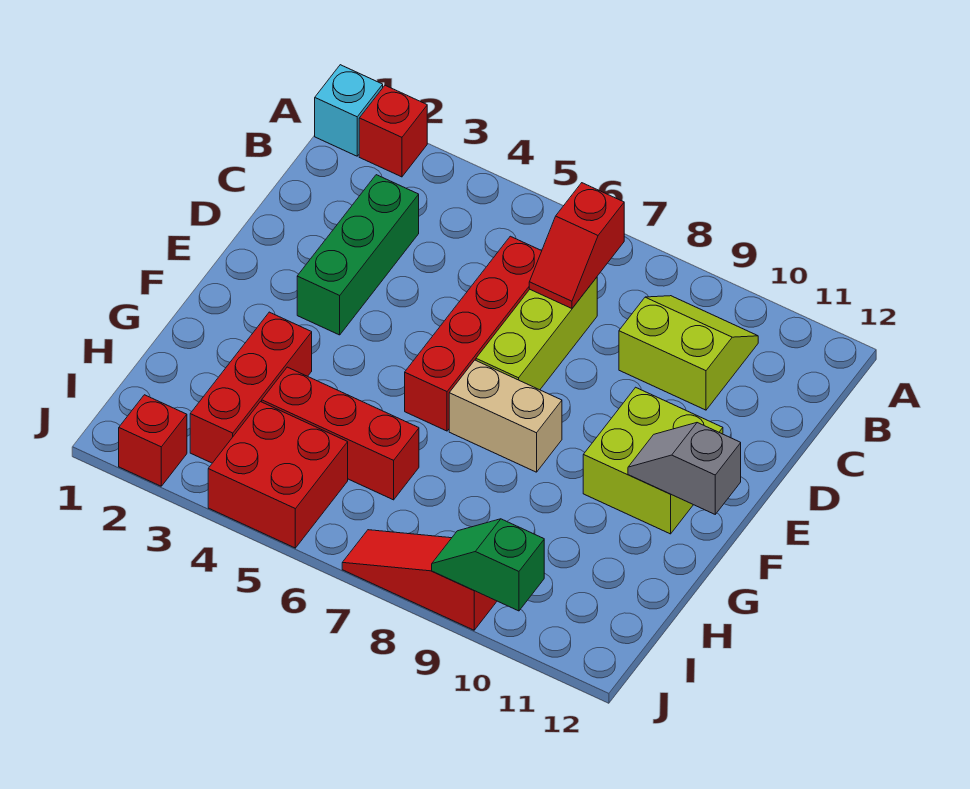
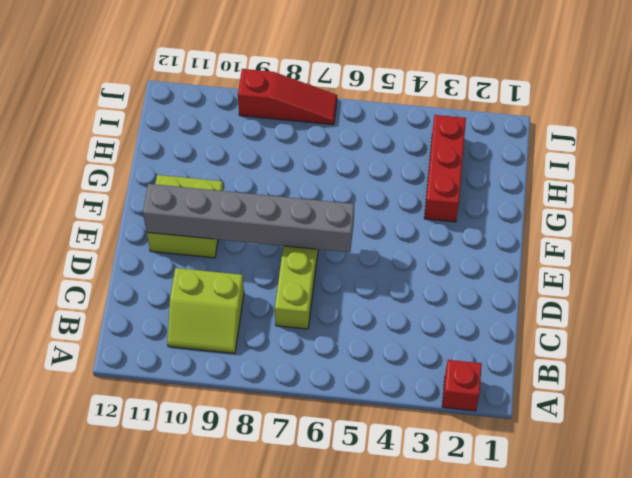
grey brick E6:E11 level 2 -> none
none -> cyan brick A1 level 1
none -> green brick C3:E3 level 1
none -> red brick C6:F6 level 1

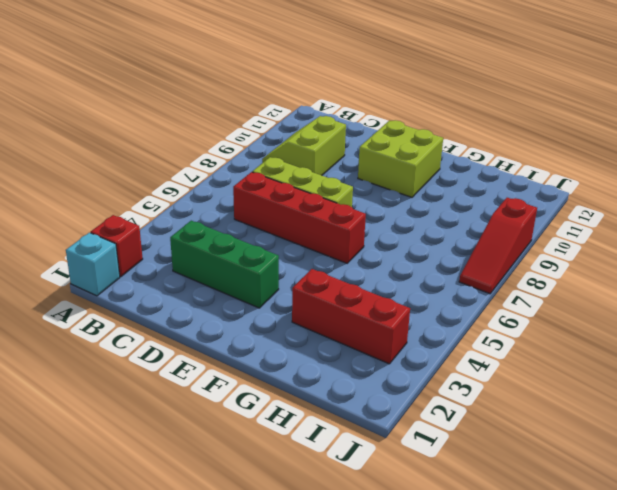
none -> tan brick F7:F8 level 1
none -> red brick H4:H6 level 1
none -> red brick I4:J5 level 1

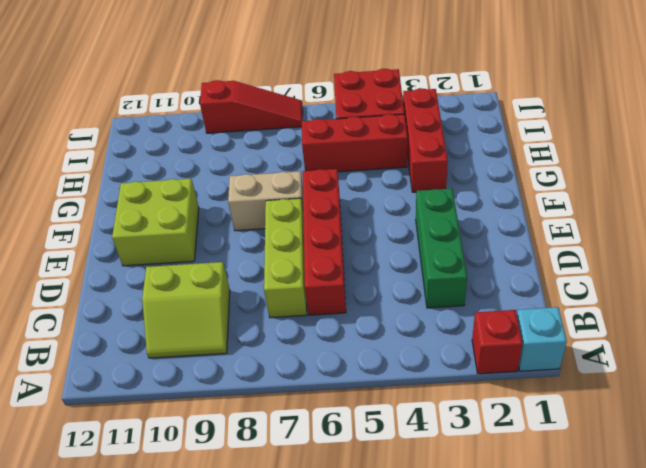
none -> red brick J2 level 1
none -> red slope B7:C7 level 2 top B
none -> grey slope F11:F12 level 2 top 12

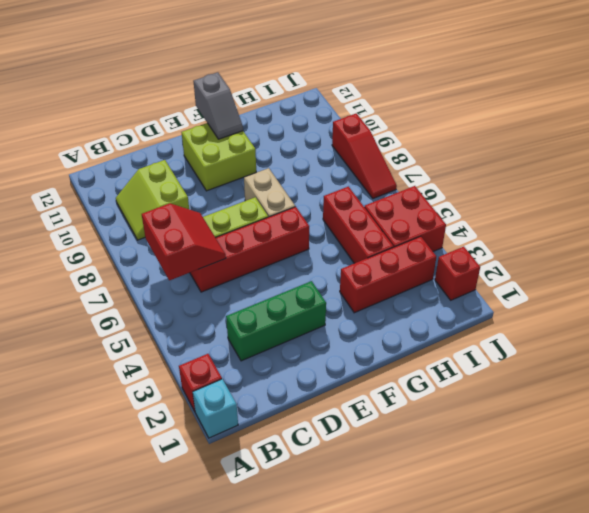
red slope B6:C7 level 2 top B -> red slope B7:C7 level 2 top B
none -> green slope J9:J10 level 2 top 10

